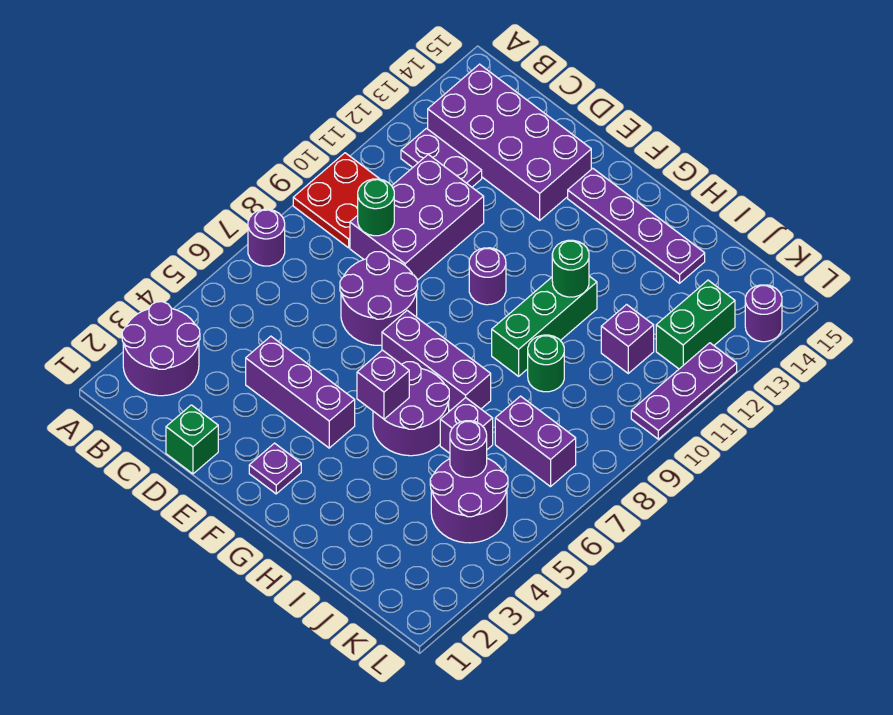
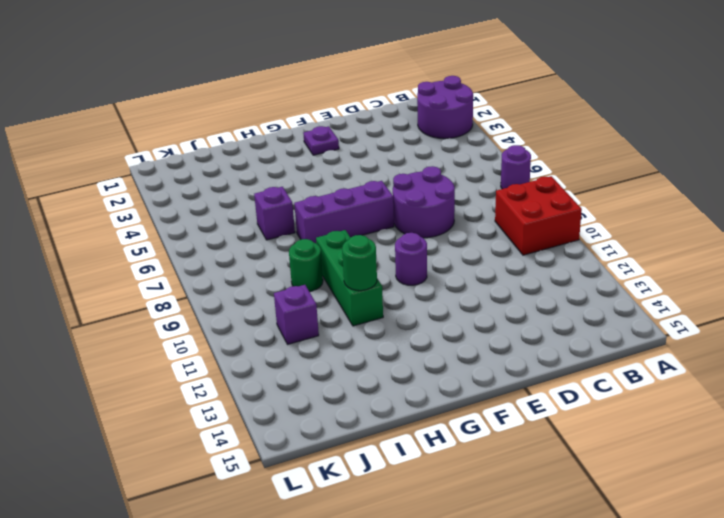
red brick A9:B10 level 1 -> red plate A9:B10 level 1
none -> purple plate B12:C12 level 1
none -> purple brick B13:E14 level 1
none -> purple brick C9:D11 level 1

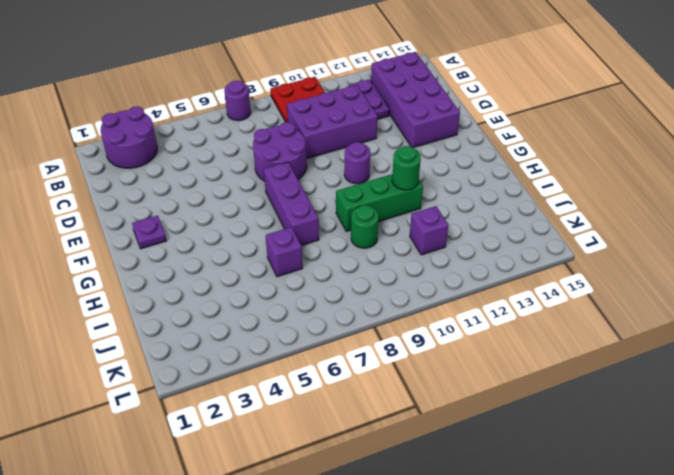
none -> green brick D1 level 1
none -> purple brick D4:F4 level 1
none -> purple plate F14:I14 level 1

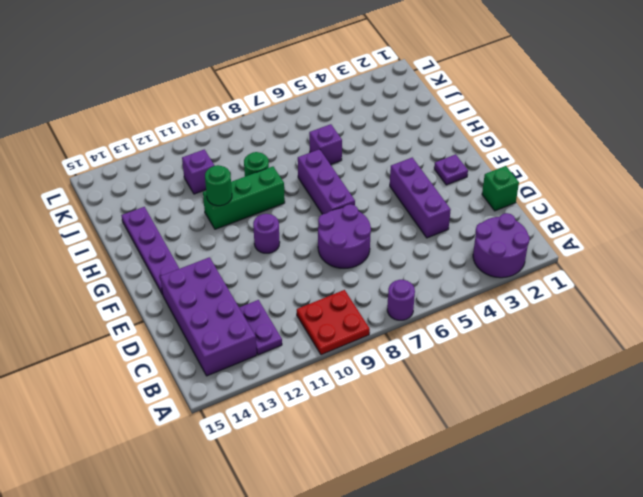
none -> purple brick C9:D11 level 1
none -> purple round brick G5:H6 level 1
none -> purple round brick J4:K5 level 1

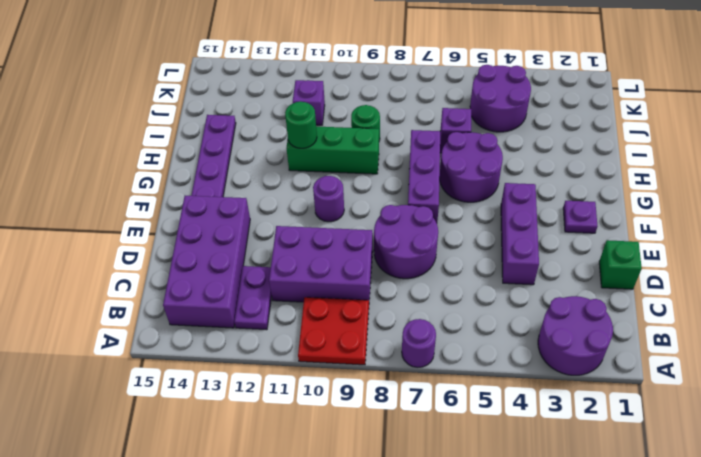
none -> purple brick J7:K7 level 1
none -> green brick K12:K13 level 1
none -> purple plate L10:L12 level 1

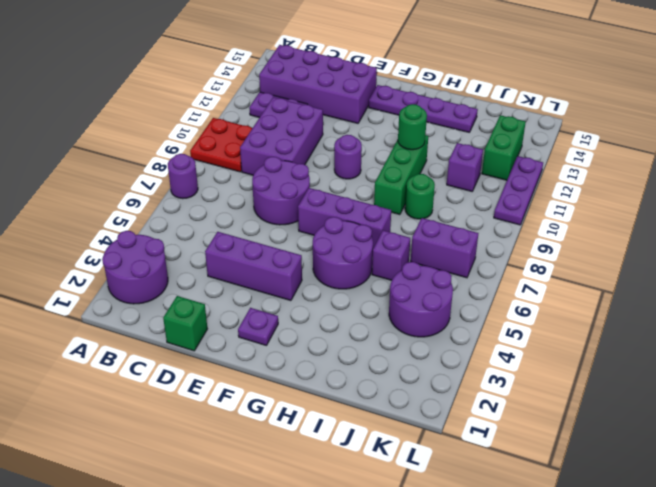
none -> purple round brick L14 level 1
none -> green round brick C9 level 2
none -> purple brick G5 level 2

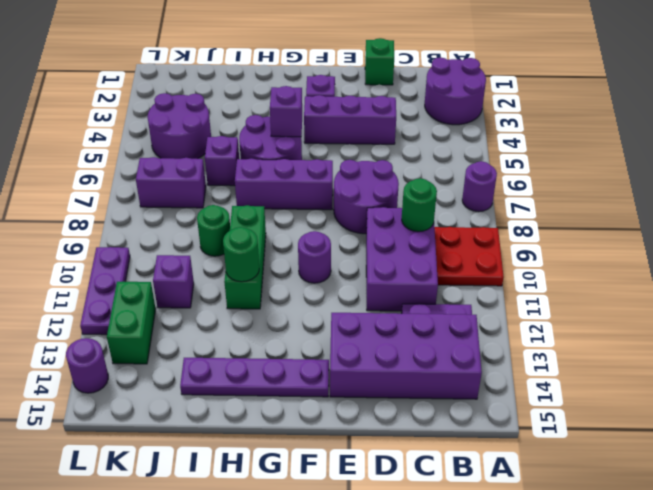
none -> purple round brick J5 level 2

